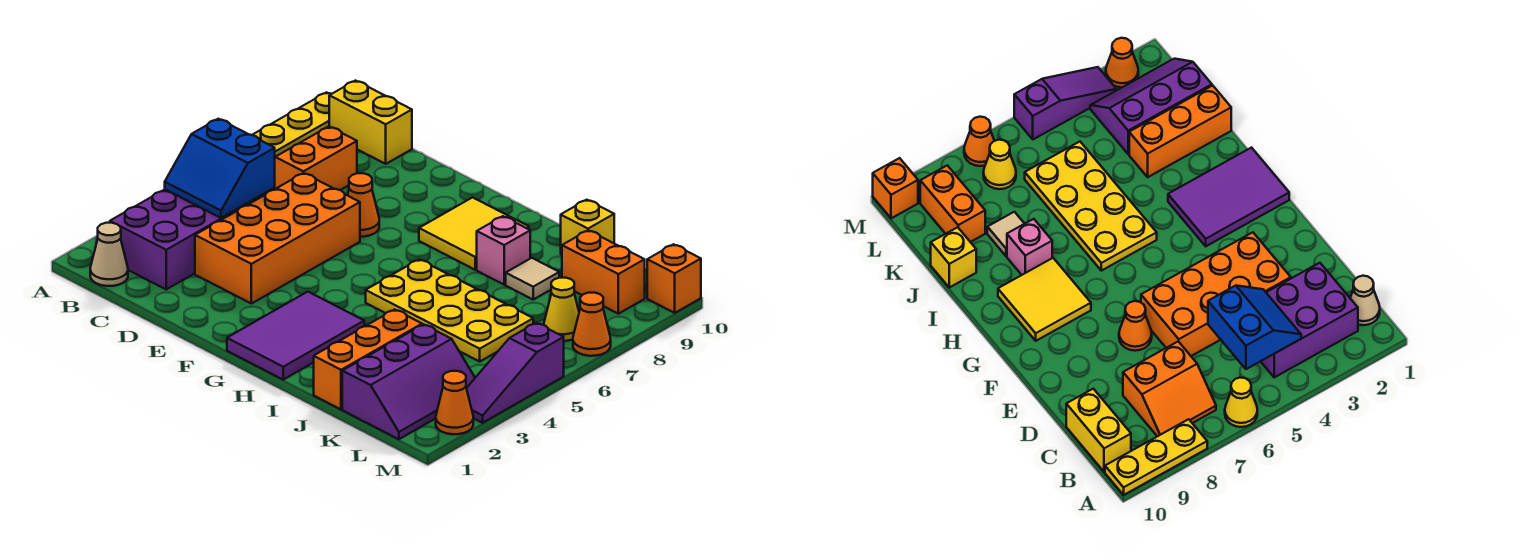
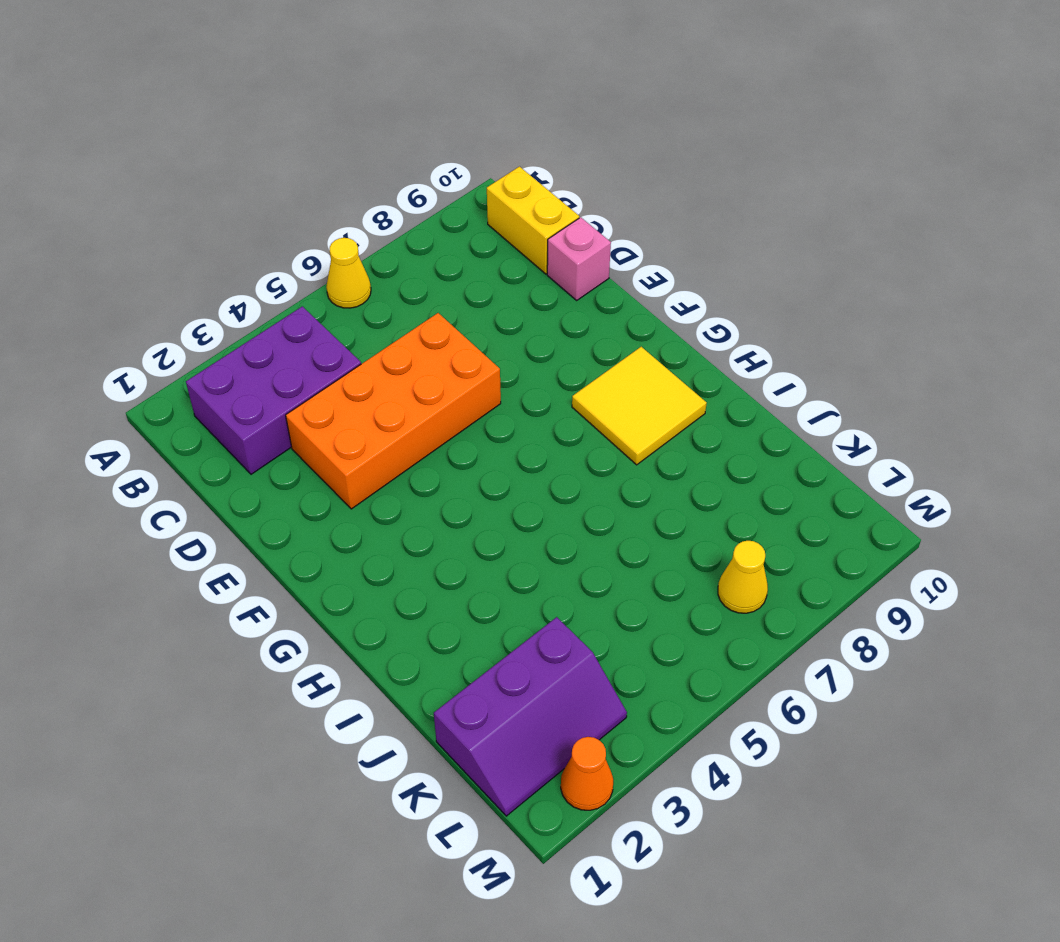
pink brick D10 level 1 -> pink brick I8 level 1
none -> yellow plate A8:A10 level 1
none -> tan cone B1 level 1
none -> orange slope B7:C8 level 1 top C

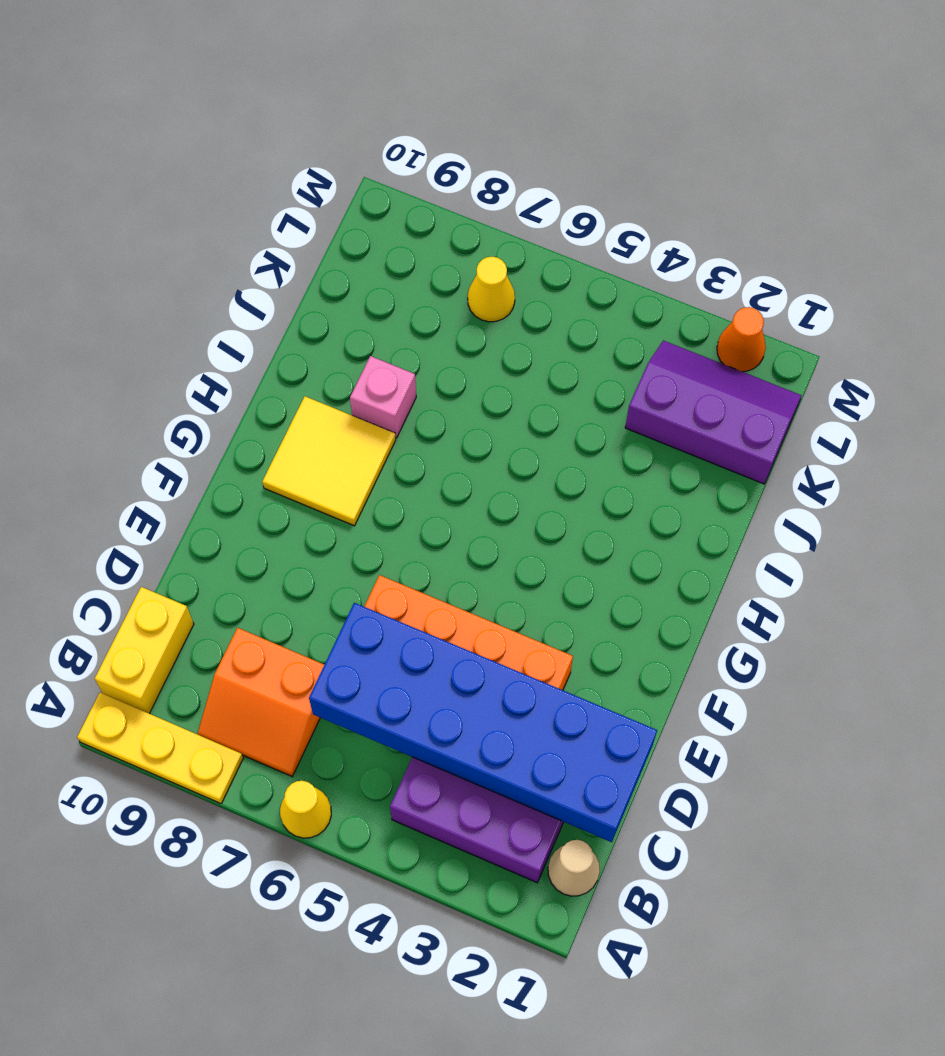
blue brick C1:D6 level 2 -> blue slope B4:C5 level 2 top 5
none -> orange cone E7 level 1
none -> purple tile G1:H3 level 1
none -> yellow plate H5:K6 level 1

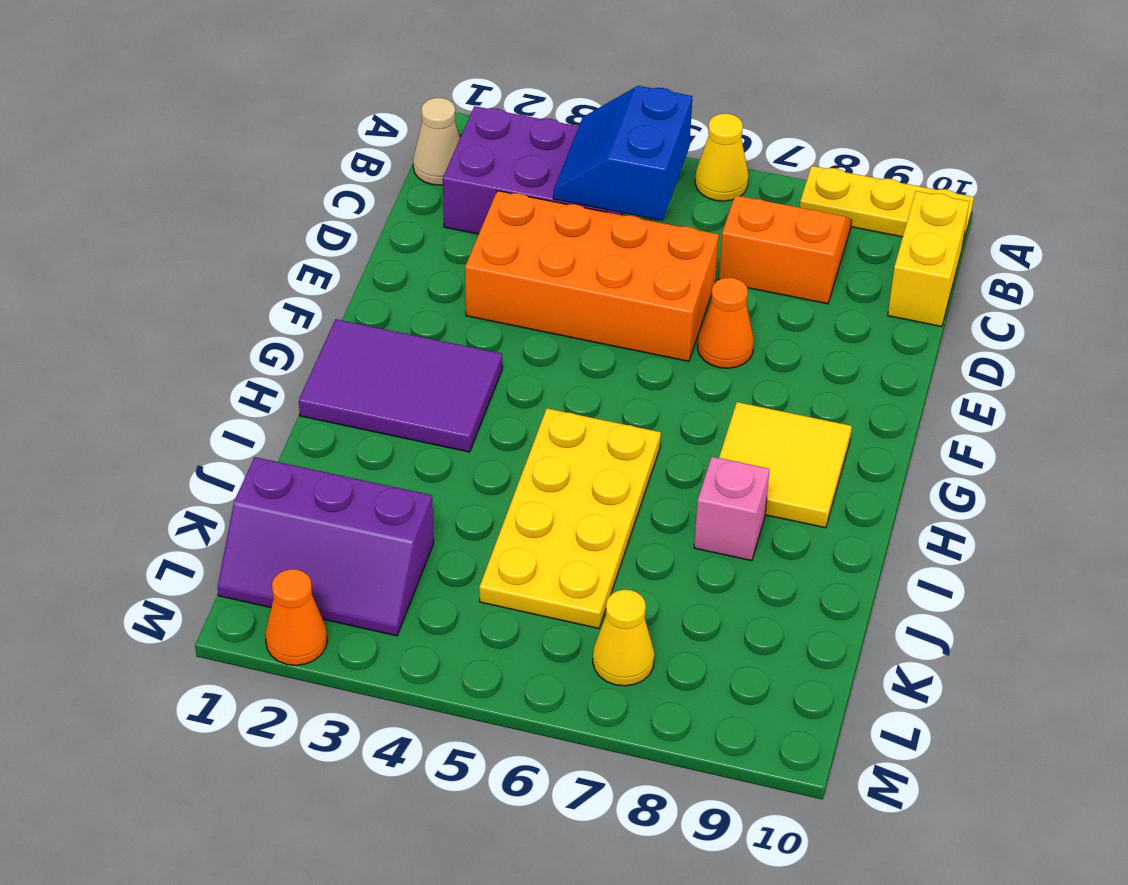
none -> orange brick J1:J3 level 1
none -> tan tile J8 level 1
none -> yellow brick J10 level 1

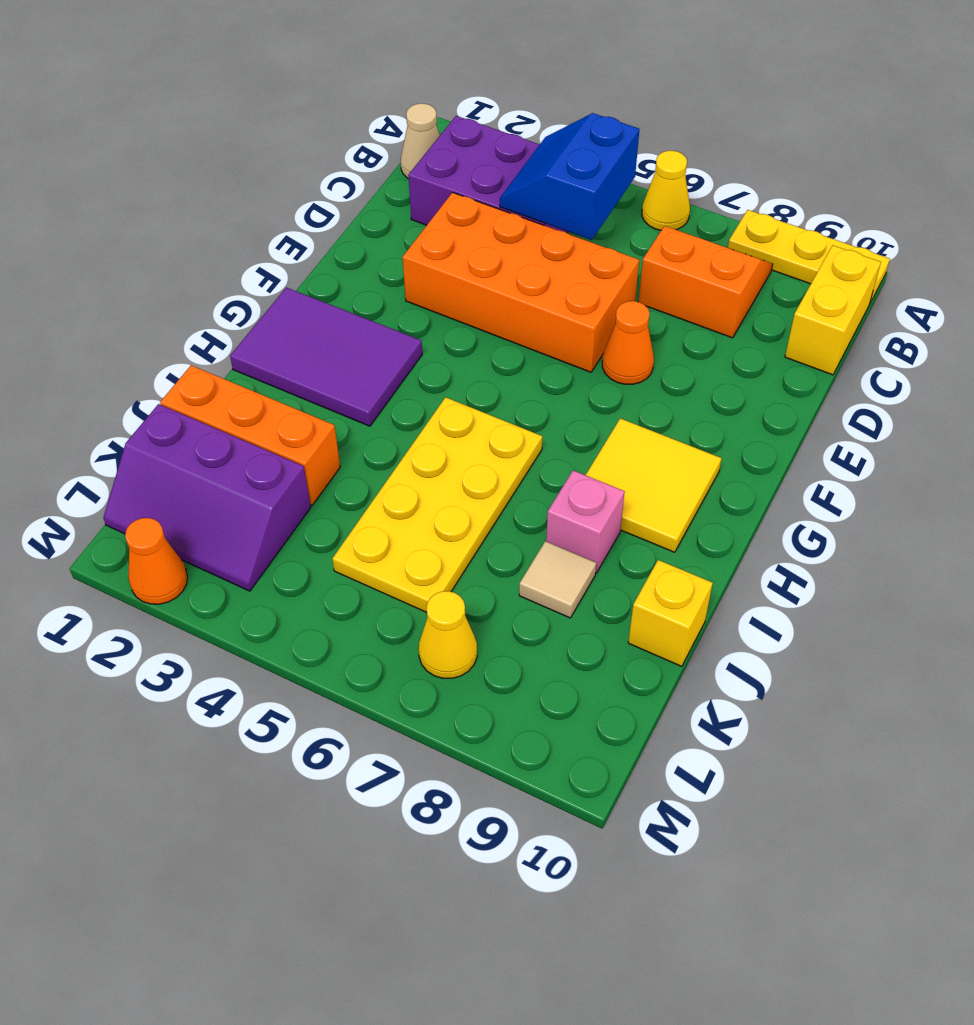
none -> orange brick K9:L9 level 1
none -> purple slope M3:M5 level 1 top 5
none -> orange cone M7 level 1

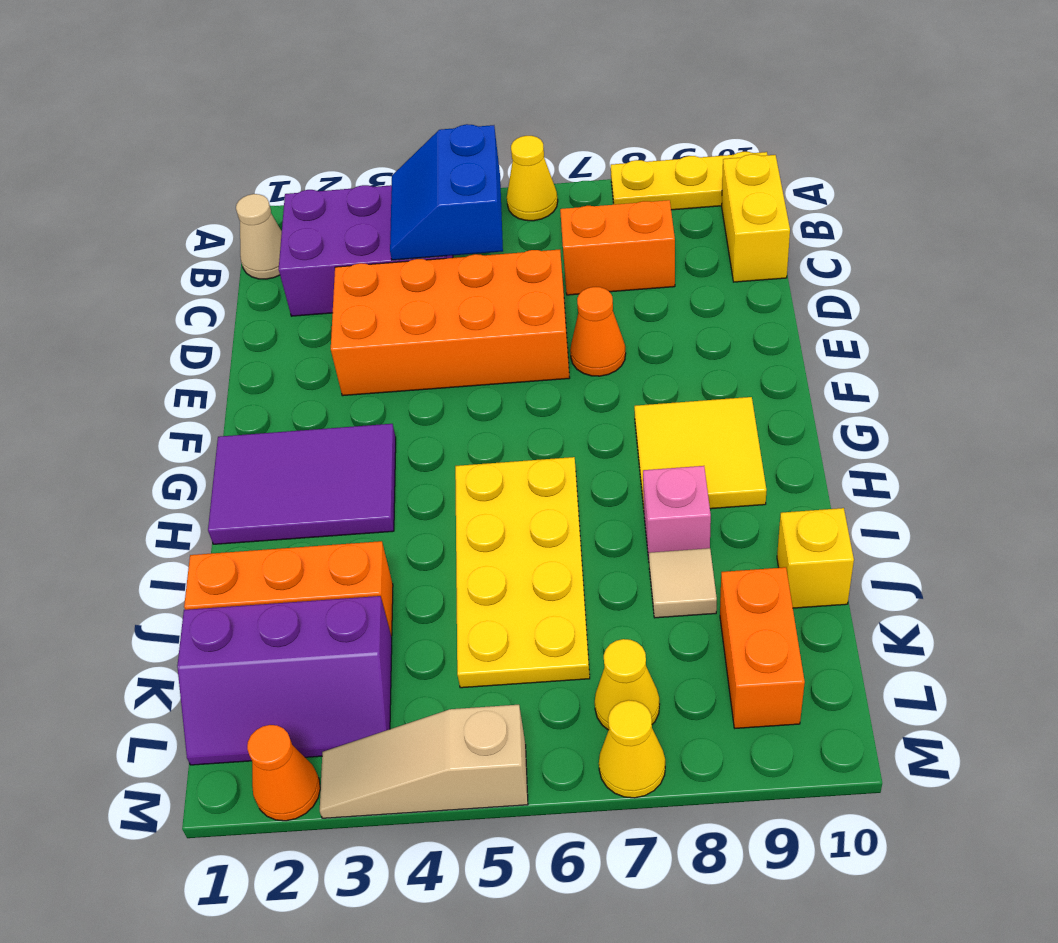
tan slope M3:M5 level 1 top 5 -> purple slope M3:M5 level 1 top 5
yellow cone M7 level 1 -> orange cone M7 level 1
none -> orange brick M10 level 1

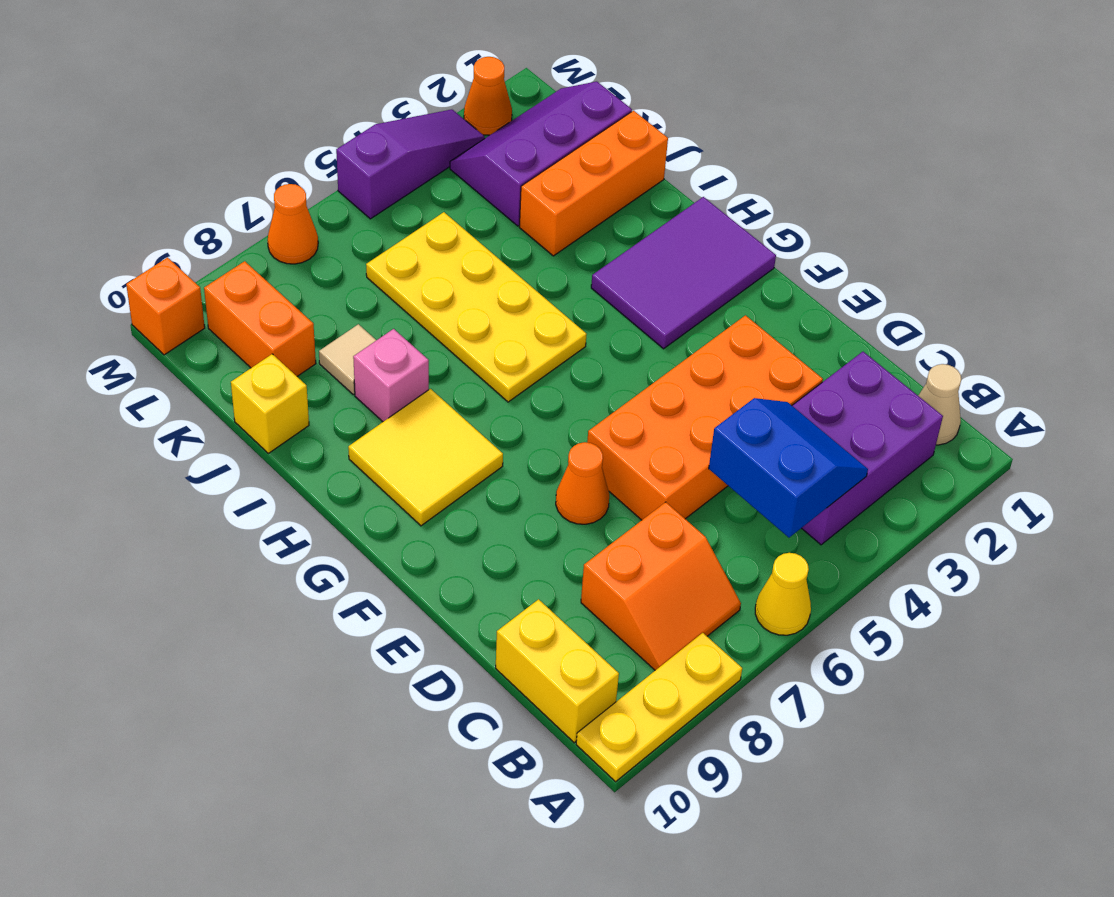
none -> yellow cone L7 level 1

